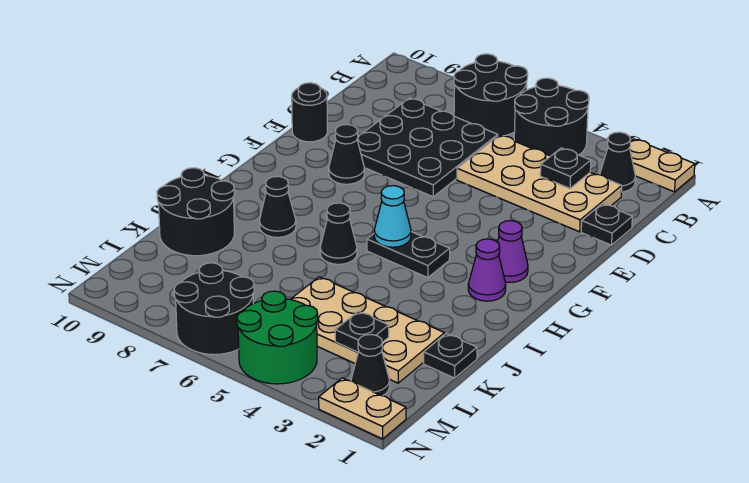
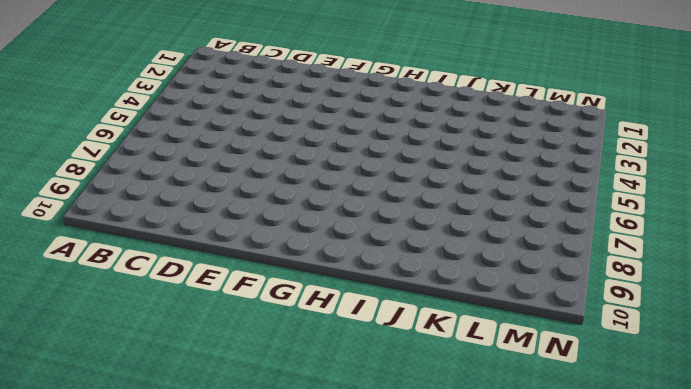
none -> tan plate A1:A2 level 1
none -> black round brick A4:B5 level 1
none -> black round brick A6:B7 level 1

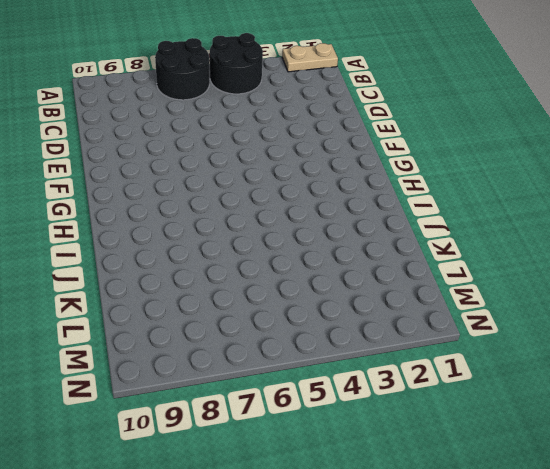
none -> black cone B2 level 1
none -> tan plate C2:D5 level 1
none -> black plate C6:E8 level 1

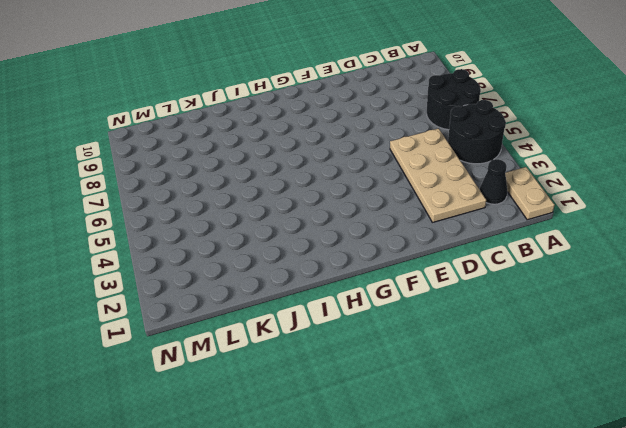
none -> black plate C6:E8 level 1
none -> black plate D1 level 1
none -> black round brick E10 level 1

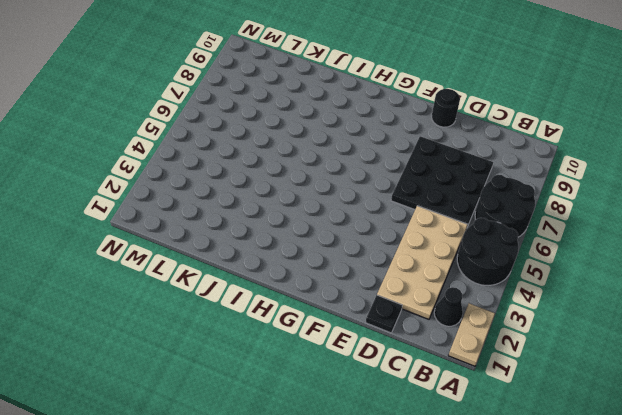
none -> black cone F8 level 1
none -> purple cone G2 level 1
none -> purple cone H2 level 1

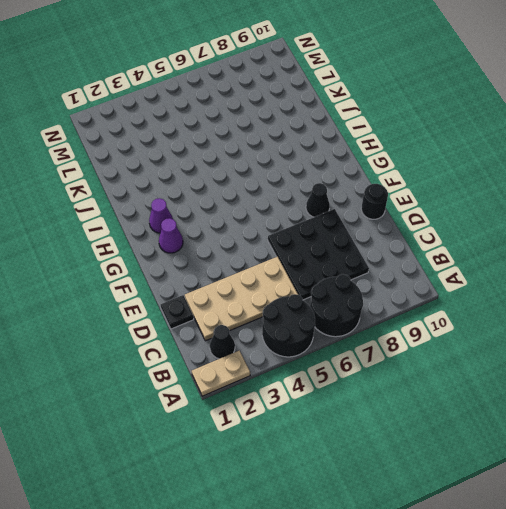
none -> black plate H4:H5 level 1
none -> black cone I6 level 1
none -> black cone I8 level 1

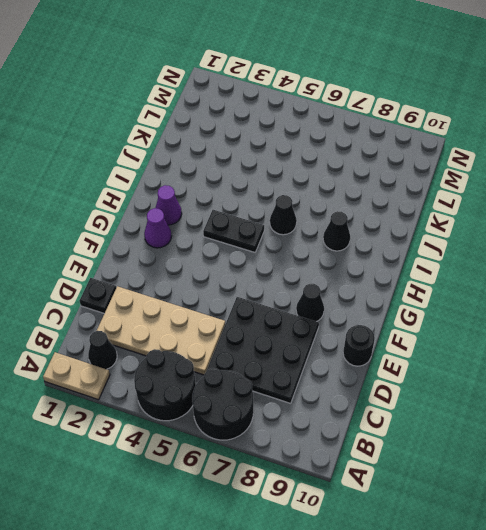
none -> black round brick J9:K10 level 1
none -> black plate K1 level 1
none -> tan plate K2:L5 level 1

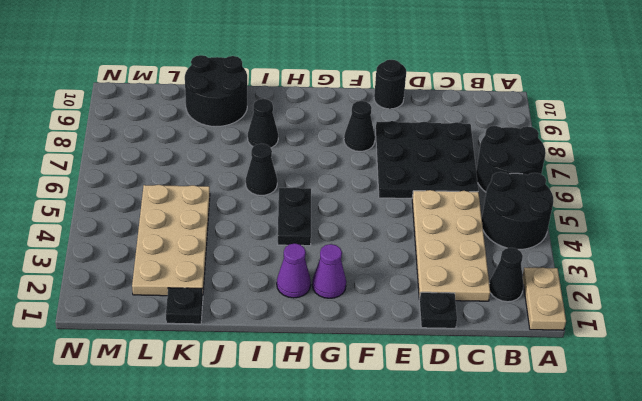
none -> black cone M2 level 1
none -> green round brick M4:N5 level 1
none -> black round brick M6:N7 level 1

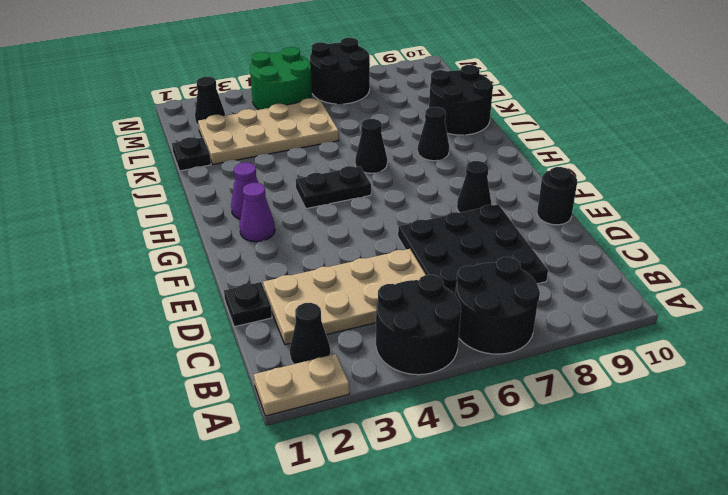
none -> tan plate N1:N2 level 1
none -> black plate C3 level 2
none -> cyan cone H5 level 2

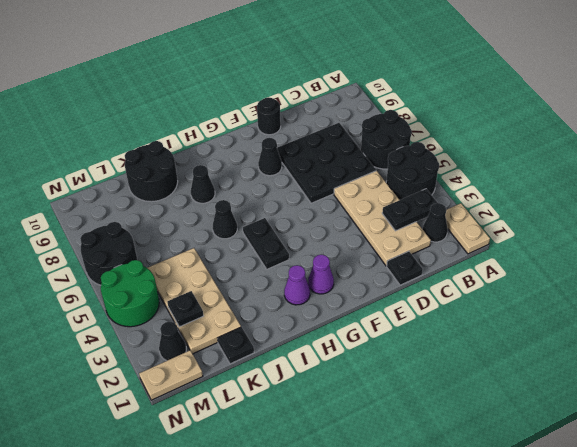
black plate B3:C3 level 2 -> black plate C3 level 2
tan plate M1:N1 level 1 -> tan plate N1:N2 level 1
none -> cyan cone H5 level 2

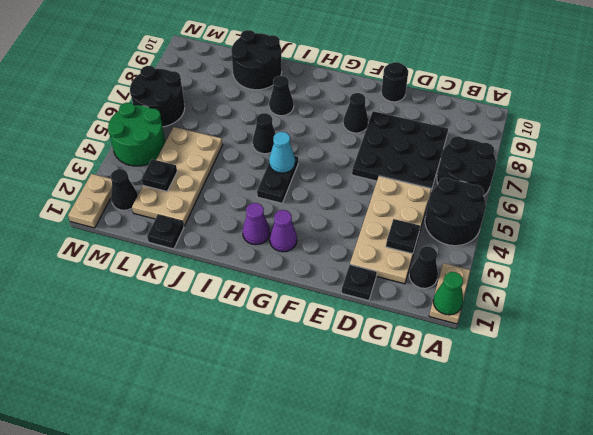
green cone A1 level 2 -> none

